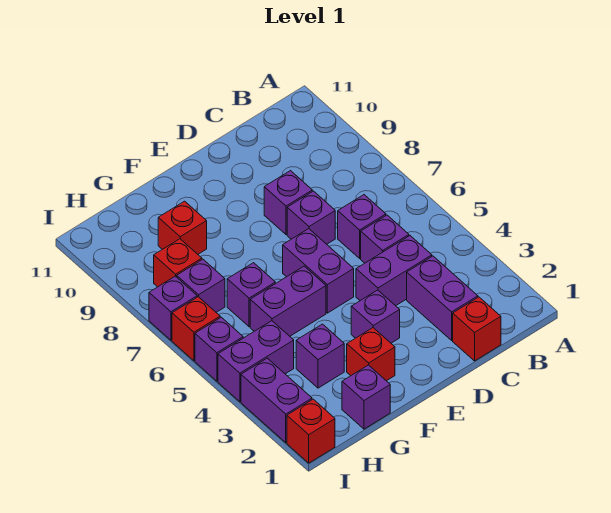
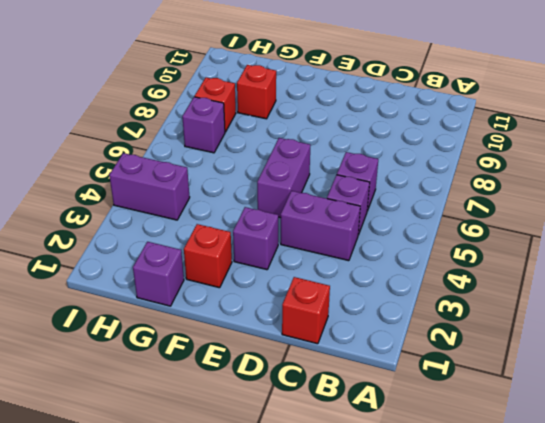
none -> purple brick C2:C3 level 1
none -> purple brick D7 level 1
none -> purple brick D8 level 1

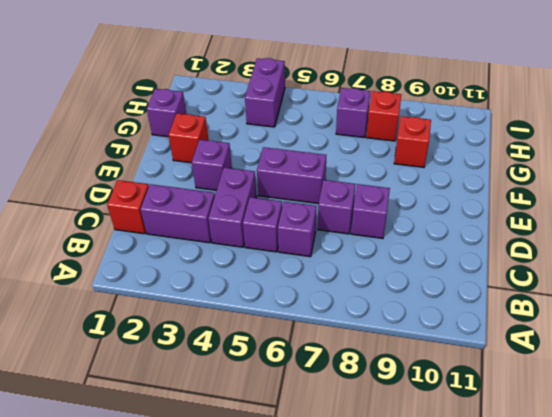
none -> purple brick F5:G5 level 1
none -> purple brick G3 level 1
none -> purple brick G6 level 1

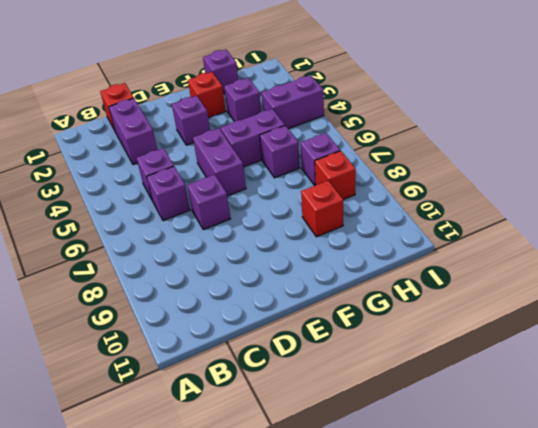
none -> purple brick C4:D4 level 1
none -> purple brick D8 level 1
none -> red brick I1 level 1

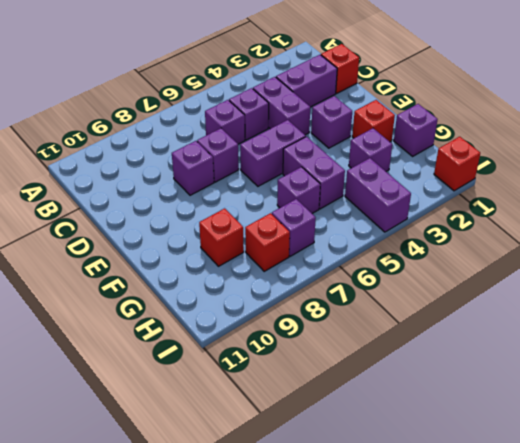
none -> purple brick I2:I3 level 1
none -> purple brick I5 level 1
none -> red brick I6 level 1

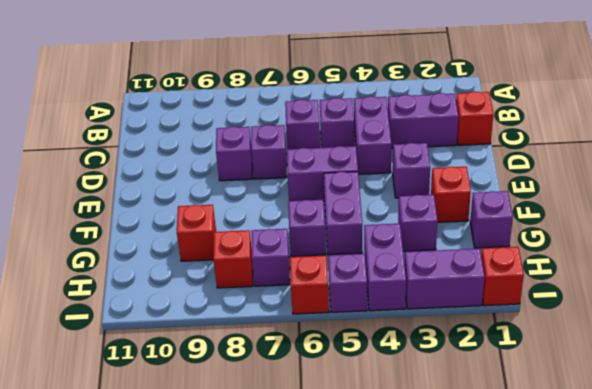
none -> purple brick I7 level 1

